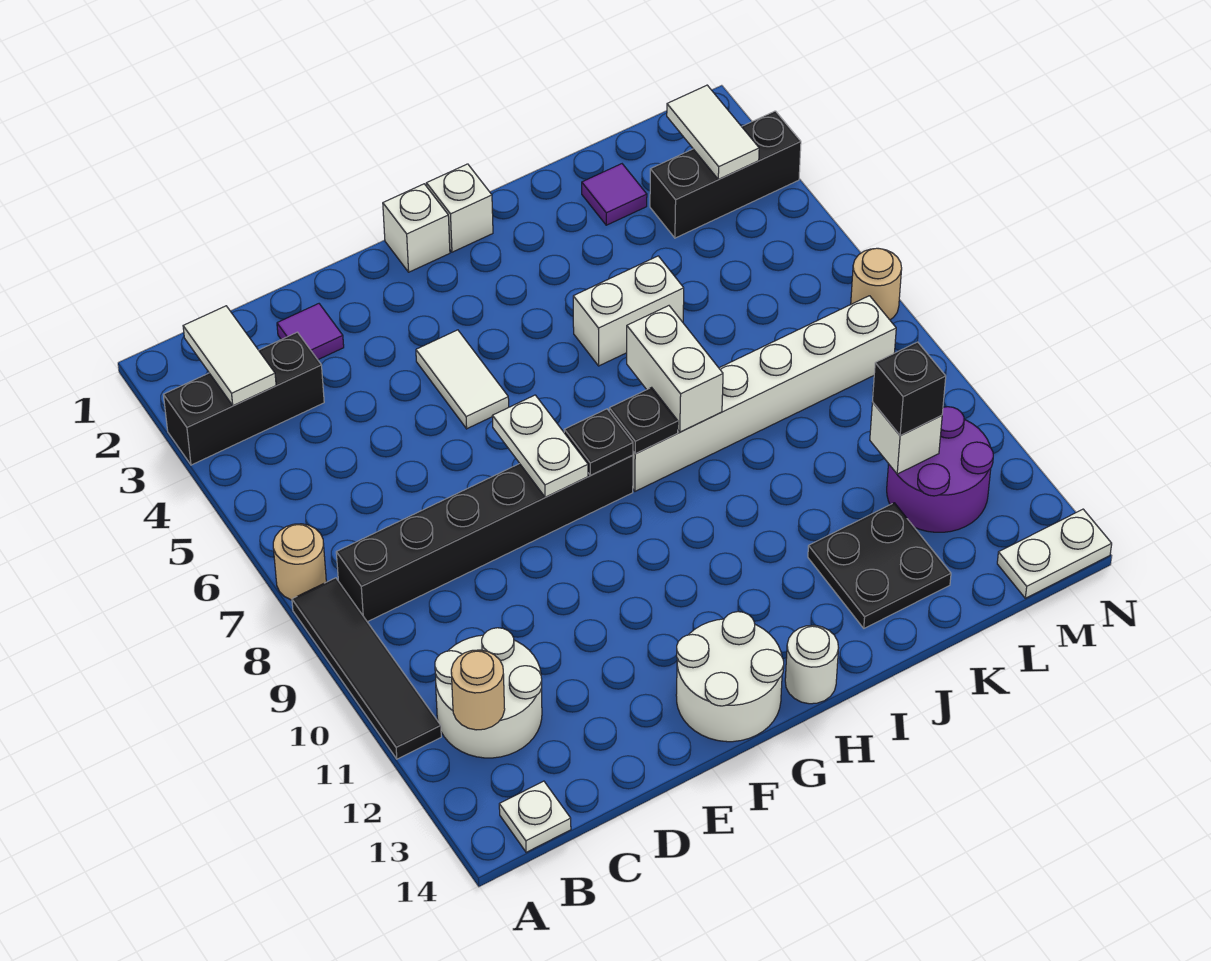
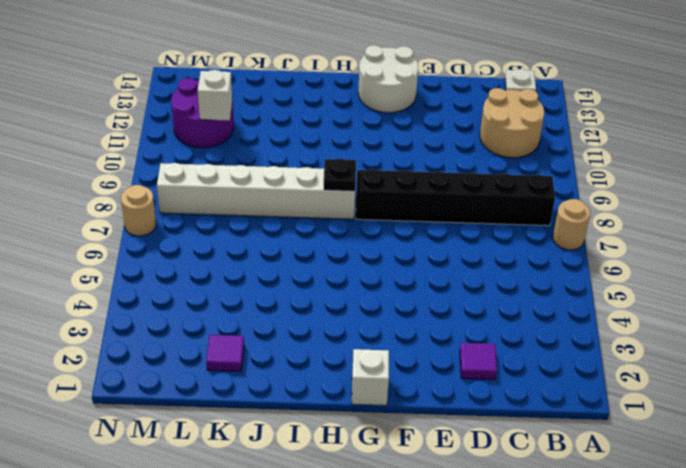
tan round brick B11:C12 level 1 -> white round brick B11:C12 level 1
none -> black brick A3:C3 level 1
none -> black tile A8:A11 level 1
none -> white tile F4:F5 level 1

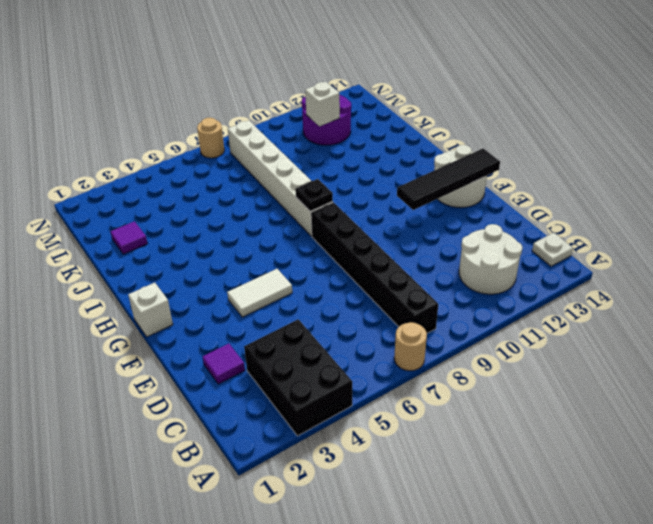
black brick A3:C4 level 1 -> black brick A3:C3 level 1
black tile F11:F14 level 2 -> black tile A8:A11 level 1
none -> white brick H1 level 1
none -> white round brick H14 level 1
none -> white brick I5:J5 level 1

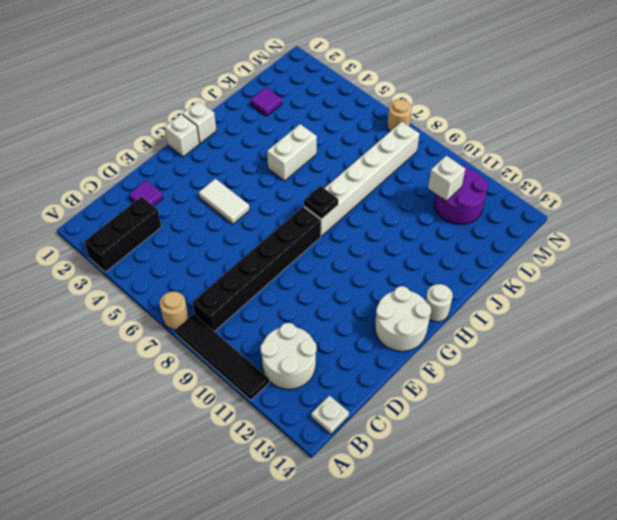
none -> black plate J12:K13 level 1
none -> black brick L3:N3 level 1
none -> white plate M14:N14 level 1

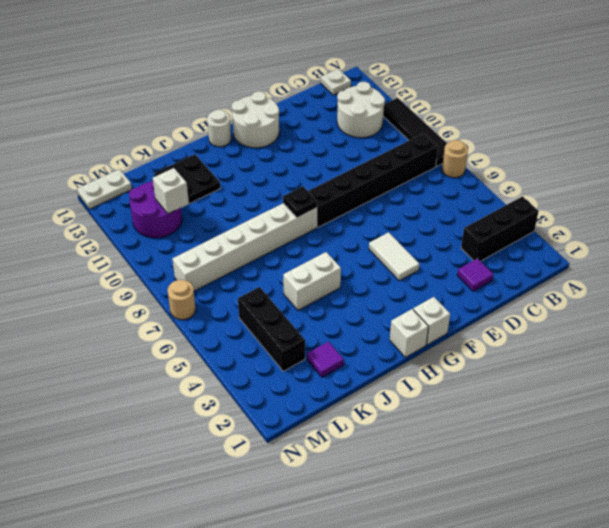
black brick L3:L5 level 1 -> black brick L3:N3 level 1
none -> white tile B2:B3 level 2
none -> tan round brick B12 level 2
none -> white plate F7:F8 level 2

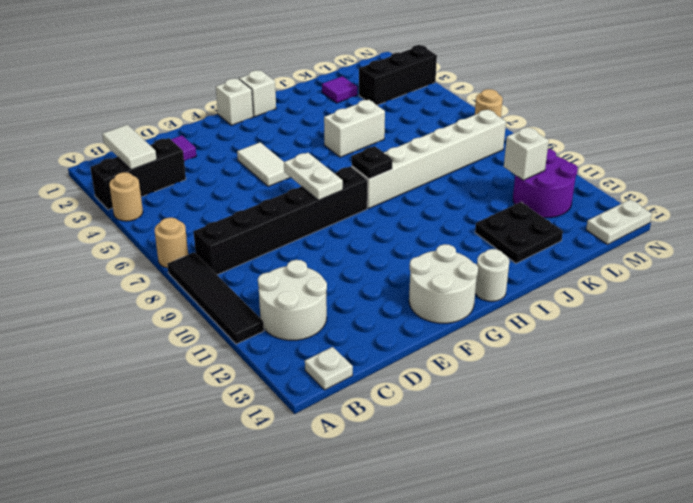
tan round brick A4 level 1 -> tan round brick B12 level 2
none -> black plate G8 level 2
none -> white brick I7:I8 level 2
none -> white tile M2:M3 level 2

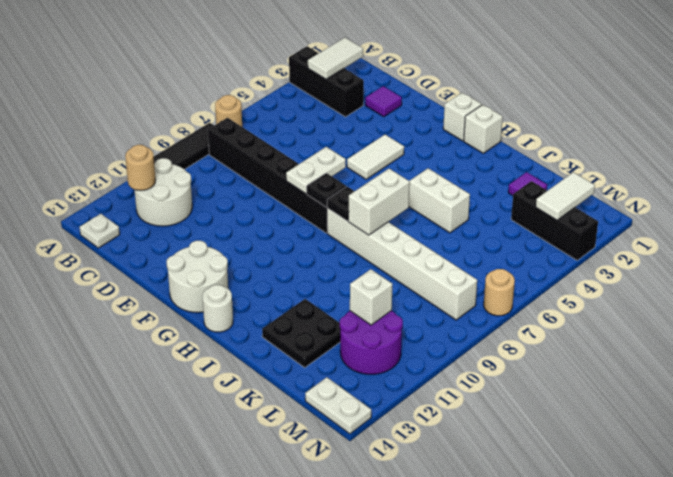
none -> black brick L11 level 3

